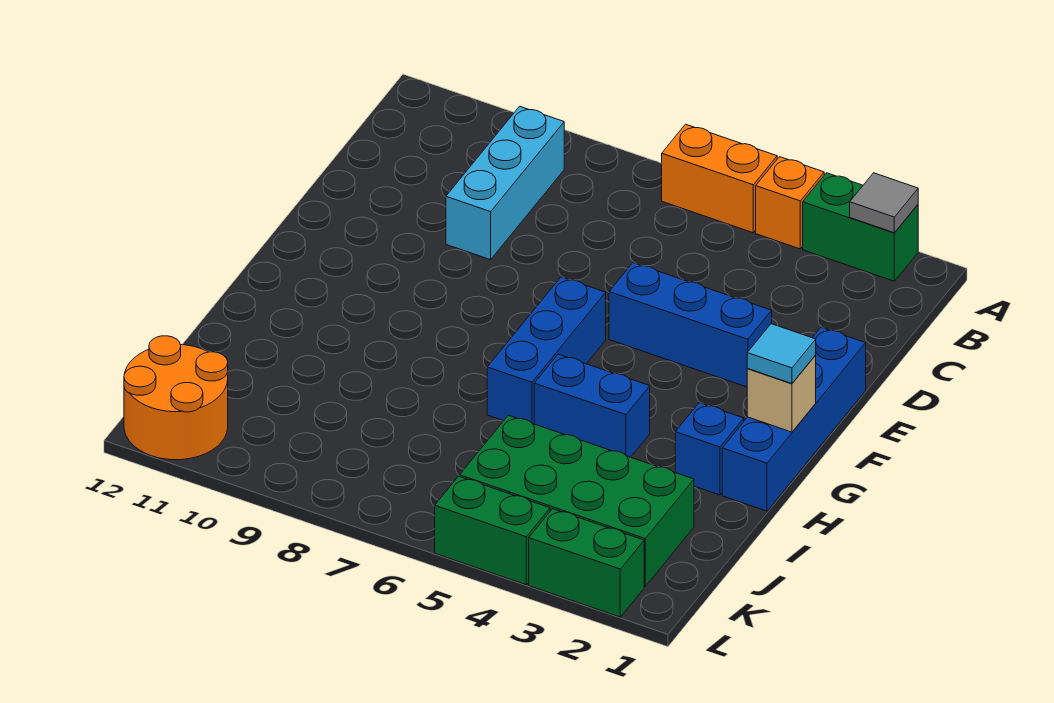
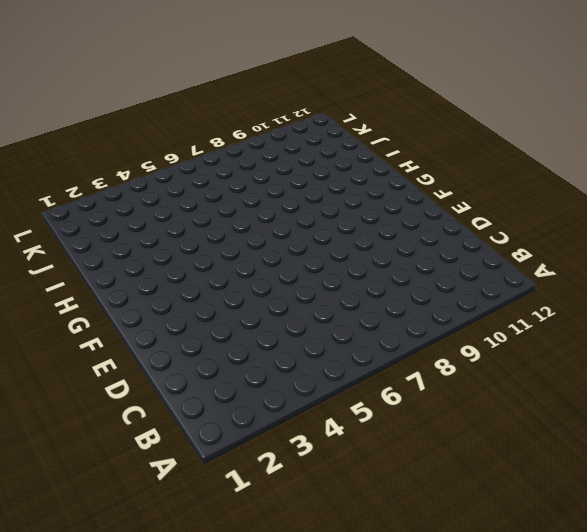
none -> green brick A2:A3 level 1
none -> orange brick A4 level 1
none -> orange brick A5:A6 level 1

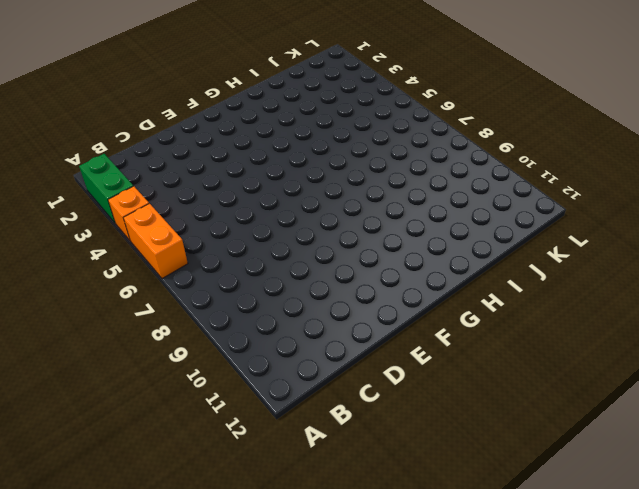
none -> cyan brick B9:D9 level 1
none -> blue brick E1:H1 level 1
none -> blue brick E3:E5 level 1

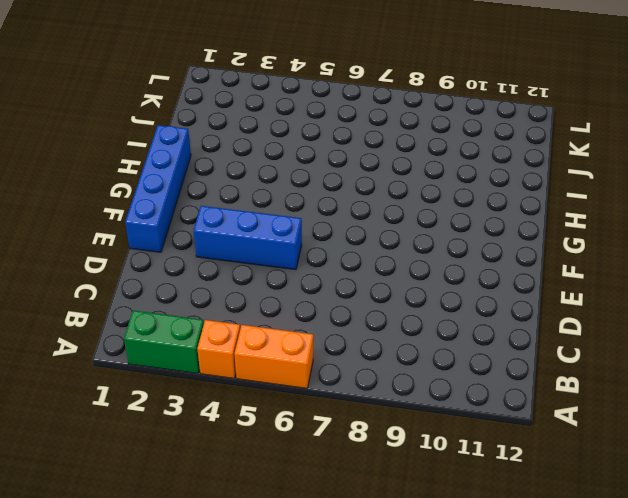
none -> cyan brick B9:D9 level 1
none -> blue brick F6:H6 level 1
none -> blue brick H2 level 1

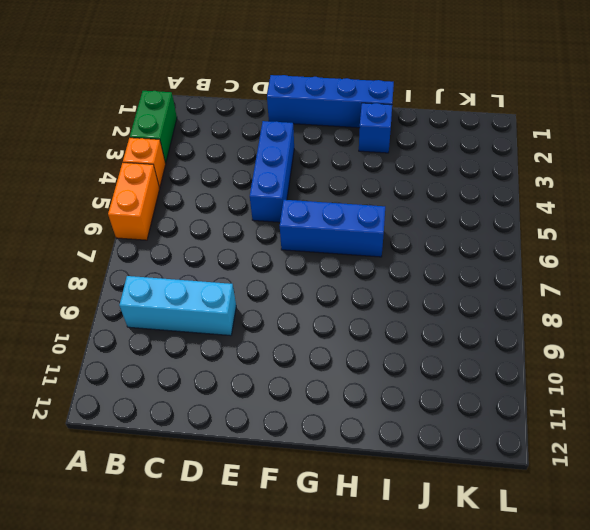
none -> blue brick H4:H5 level 1
none -> green brick J2:K5 level 1
none -> orange round brick K11:L12 level 1

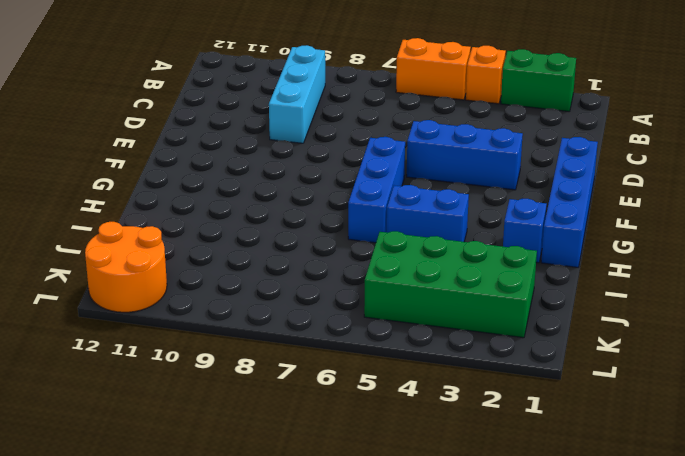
none -> green brick L2:L3 level 1
none -> green brick L4:L5 level 1
none -> grey tile A2 level 2

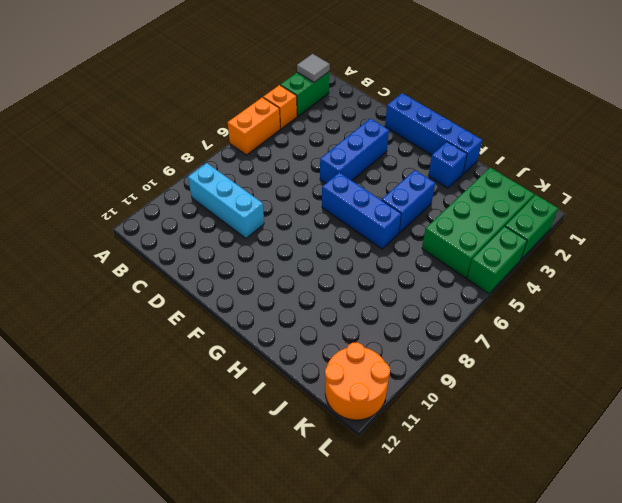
none -> tan brick G1 level 2
none -> cyan tile G1 level 3

